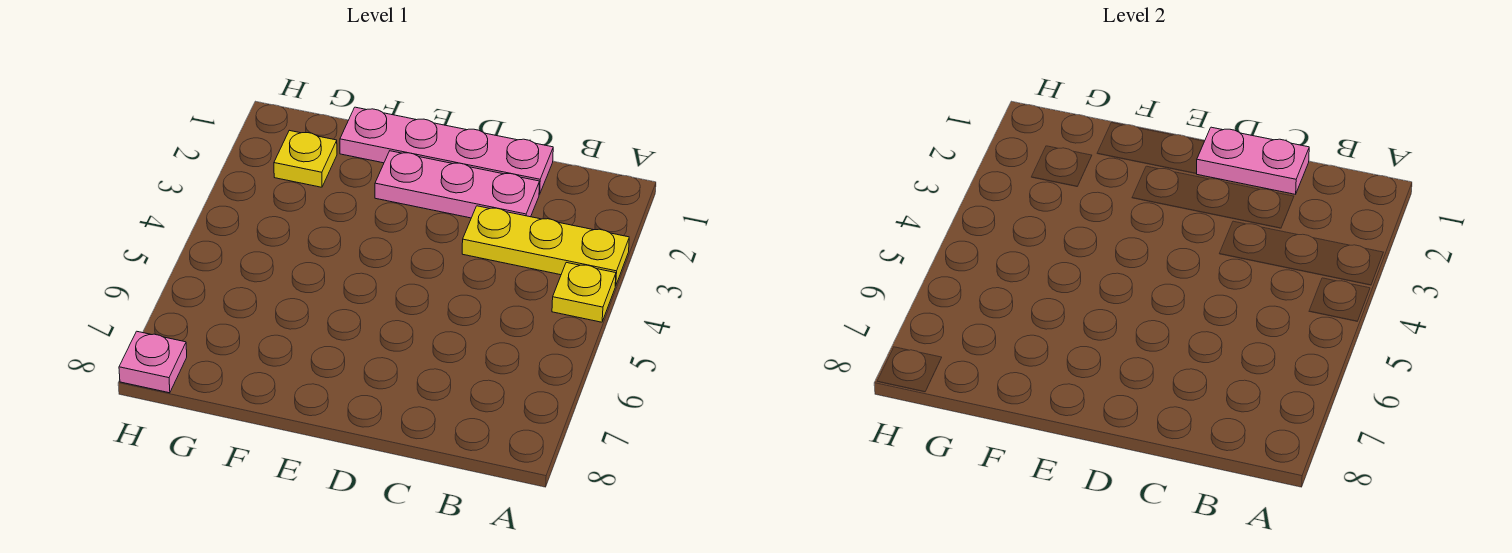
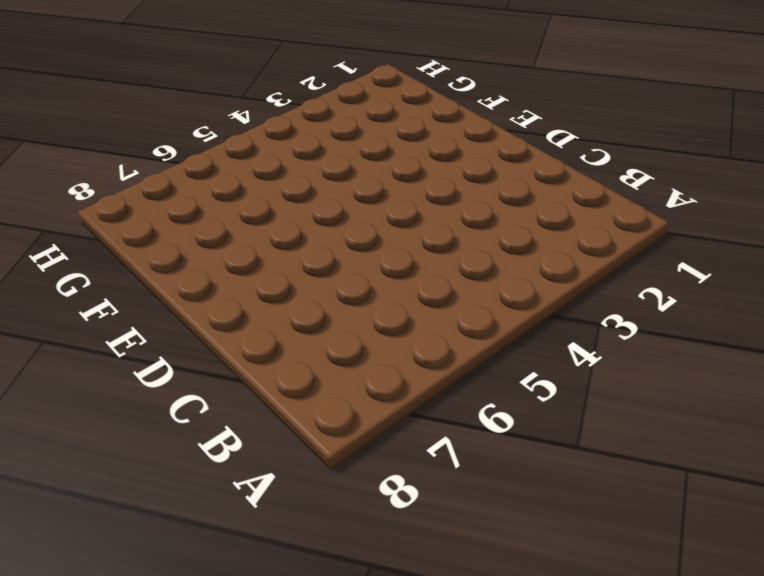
none -> yellow plate A3:C3 level 1
none -> yellow plate A4 level 1

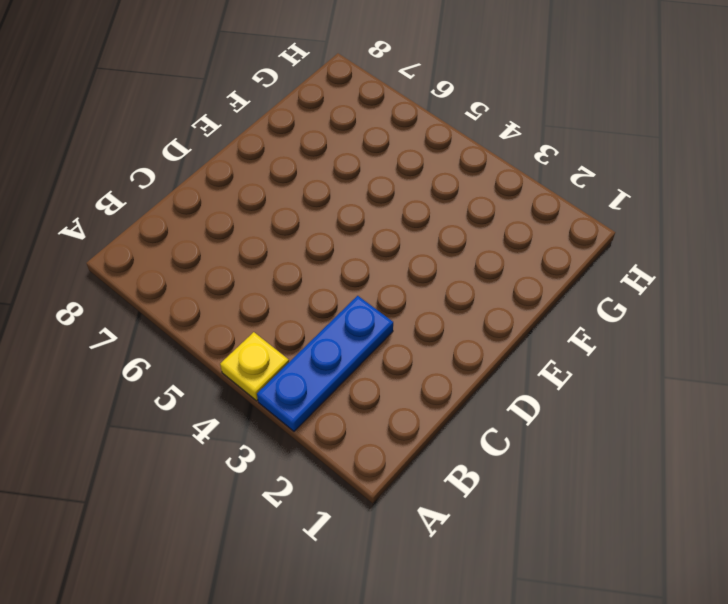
blue plate A3:C3 level 1 -> yellow plate A3:C3 level 1
none -> pink plate C1:F1 level 1
none -> pink plate C2:E2 level 1

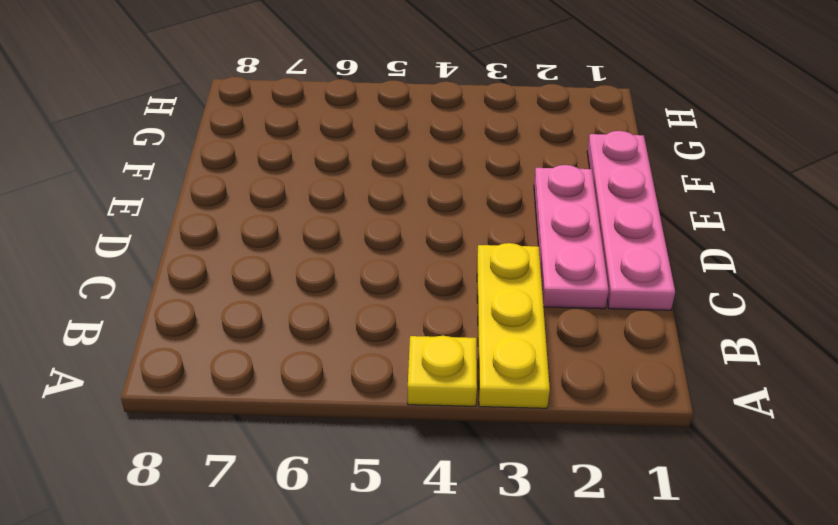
none -> yellow plate G2 level 1
none -> pink plate H8 level 1

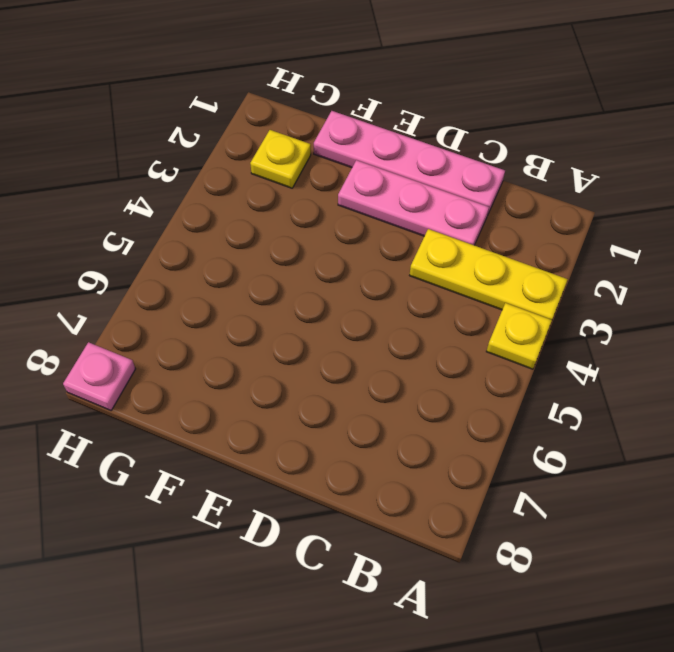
none -> pink plate C1:D1 level 2

